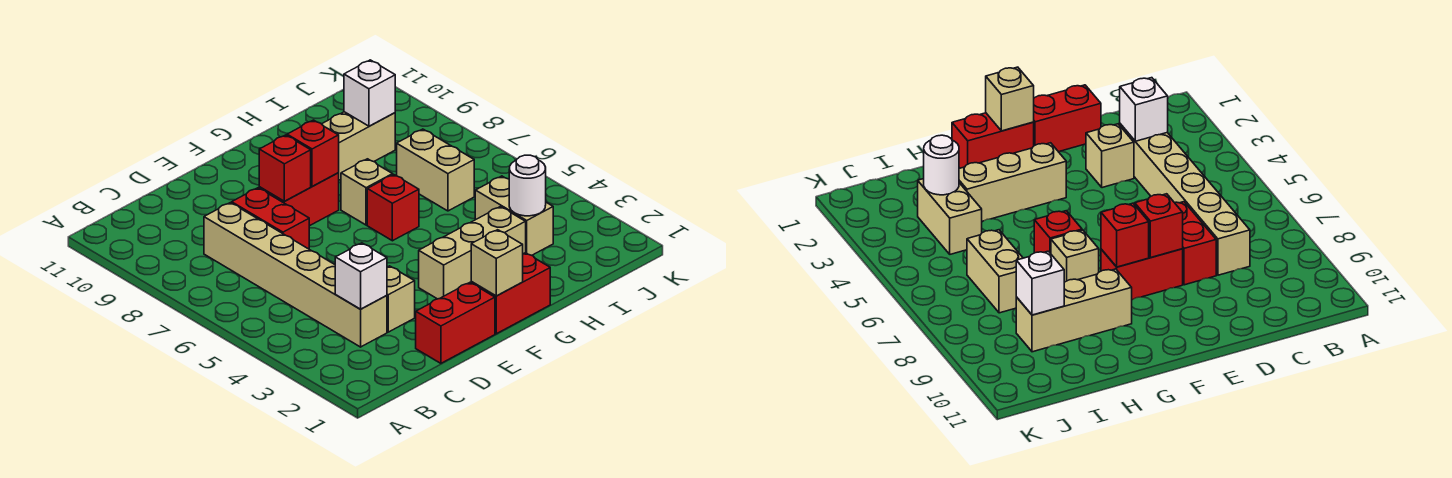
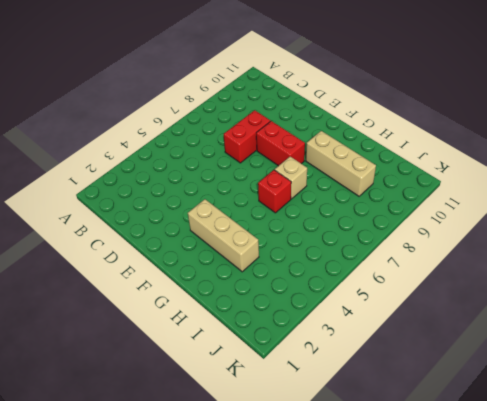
none -> tan brick C3:C8 level 1
none -> red brick D1:E1 level 1
none -> tan brick D3 level 1

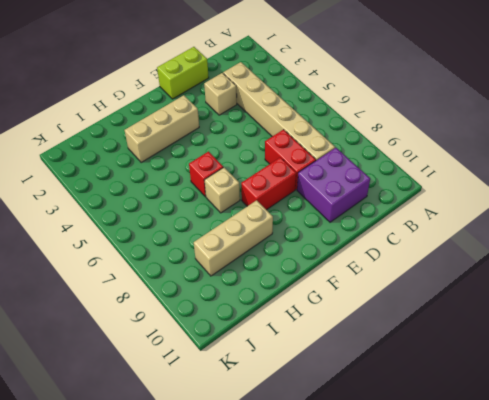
purple brick C9:D10 level 1 -> none
lime brick D1:E1 level 1 -> red brick D1:E1 level 1
none -> red brick F1:G1 level 1
none -> tan brick I3:I4 level 1
none -> tan brick I6:I7 level 1

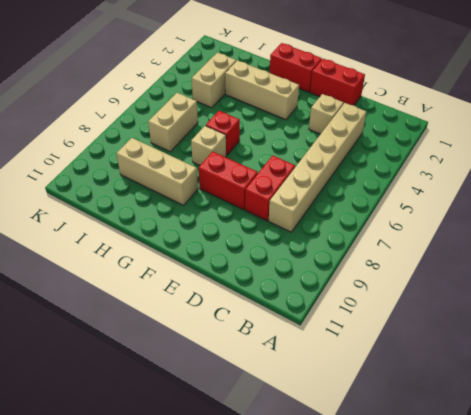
none -> white brick C3 level 2
none -> red brick E8 level 2
none -> tan brick F1 level 2

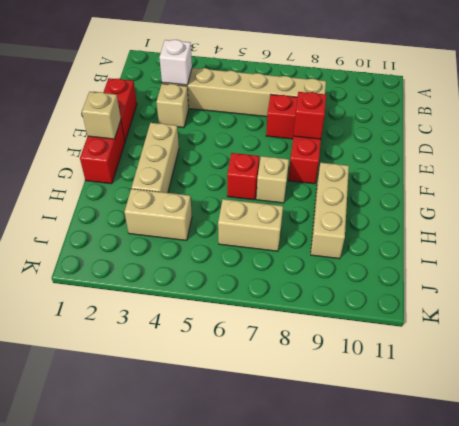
none -> red brick F8 level 2
none -> white round brick I3 level 2
none -> white brick I9 level 2

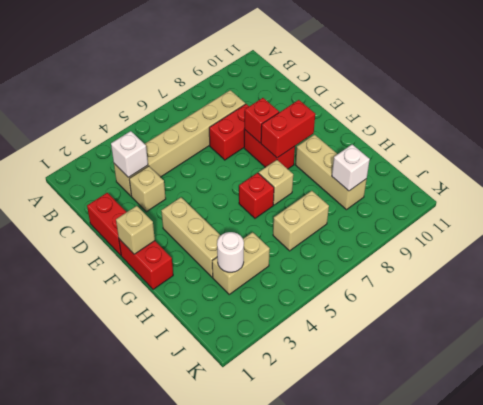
red brick F8:F9 level 2 -> red brick F8 level 2

